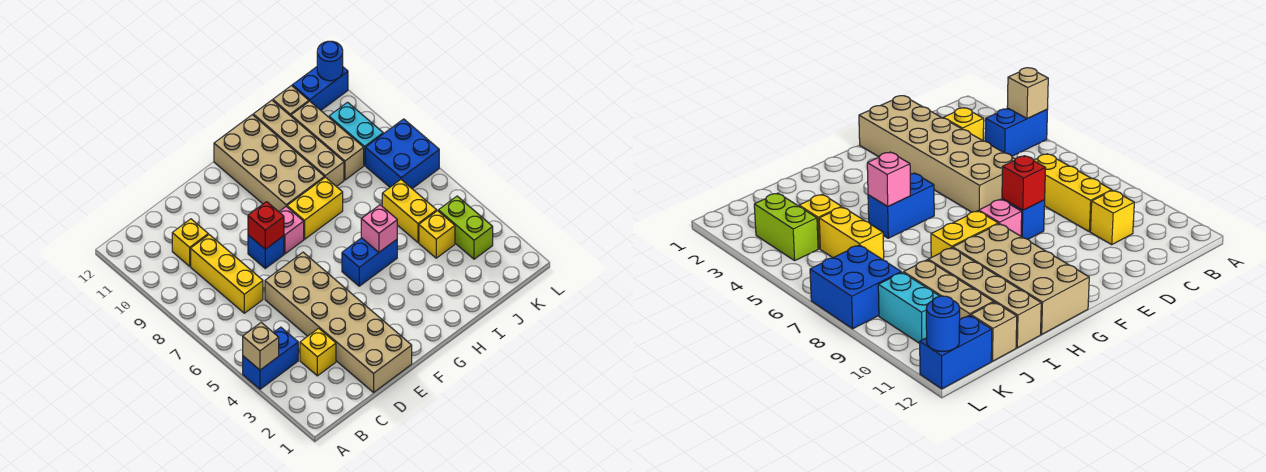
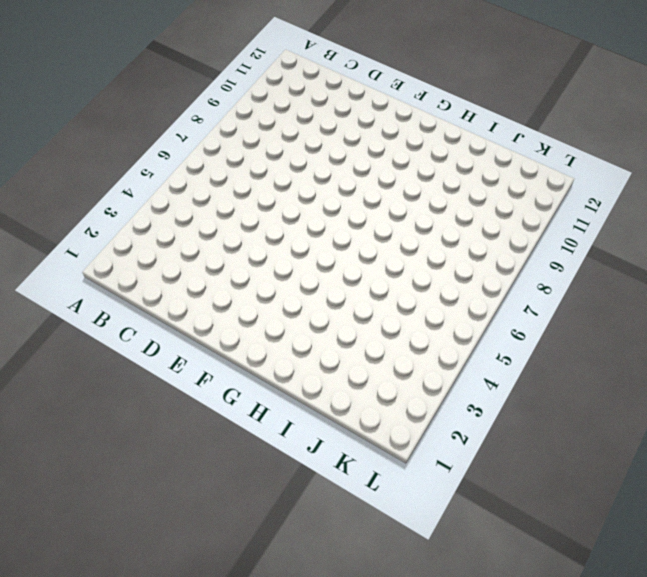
none -> blue brick A4:B4 level 1
none -> yellow brick C3 level 1
none -> yellow brick C7:C9 level 1

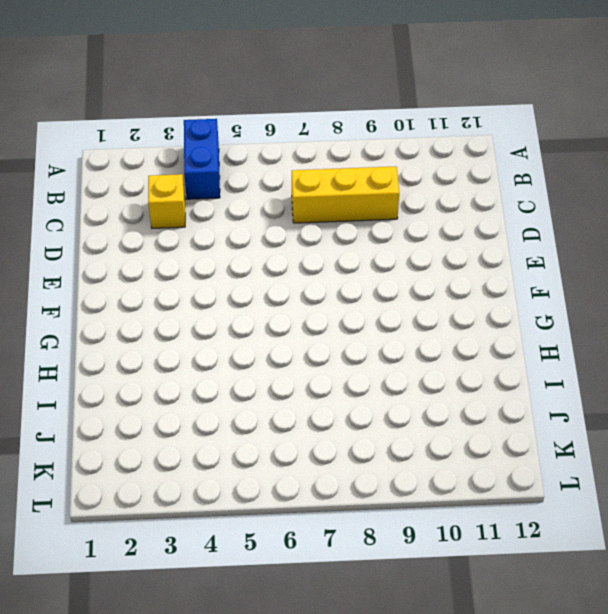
none -> yellow brick C10 level 1
none -> tan brick D1:E6 level 1
none -> blue brick E8 level 1

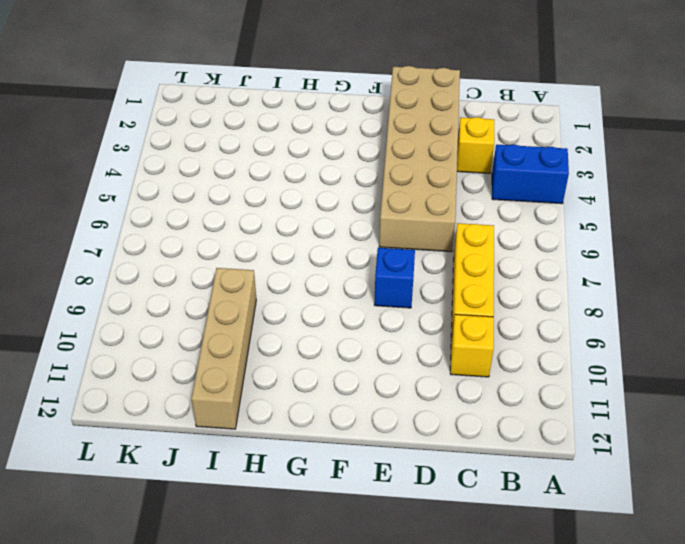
none -> pink brick F8 level 1
none -> blue brick G5:H5 level 1
none -> yellow brick G8:H8 level 1

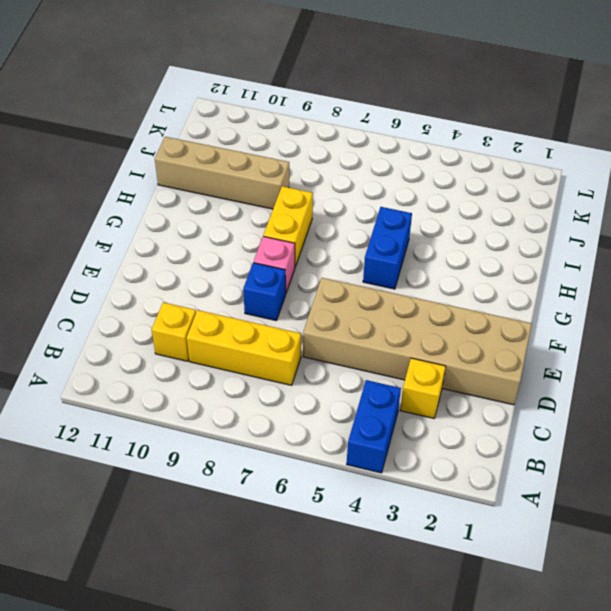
none -> tan brick G9:H12 level 1
none -> yellow brick J4 level 1
none -> yellow brick J5:J6 level 1

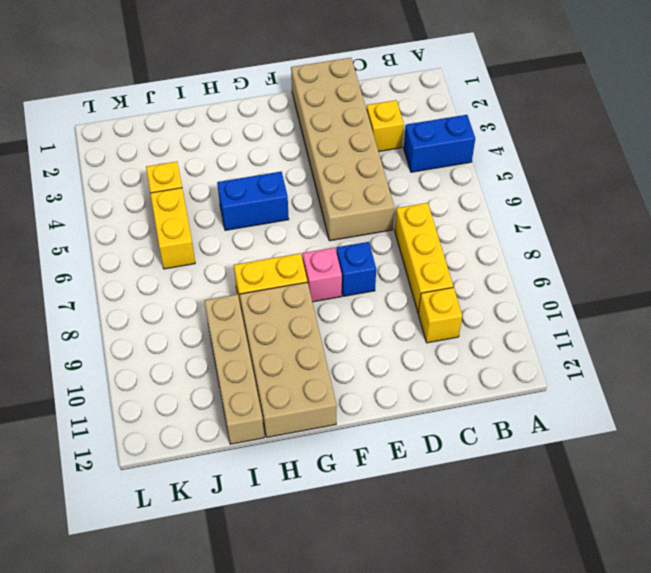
none -> tan brick J9:J11 level 1
none -> tan brick J12 level 1
none -> lime brick K3:K4 level 1

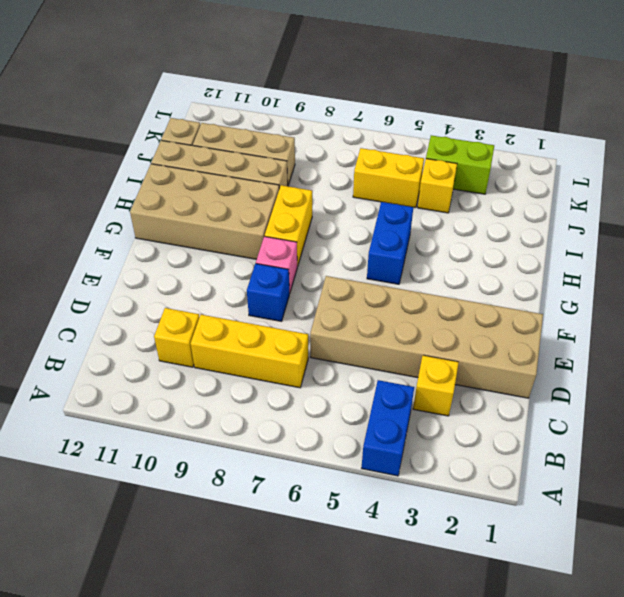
none -> blue brick K7:L8 level 1
none -> cyan brick K9:K10 level 1
none -> blue brick K12:L12 level 1

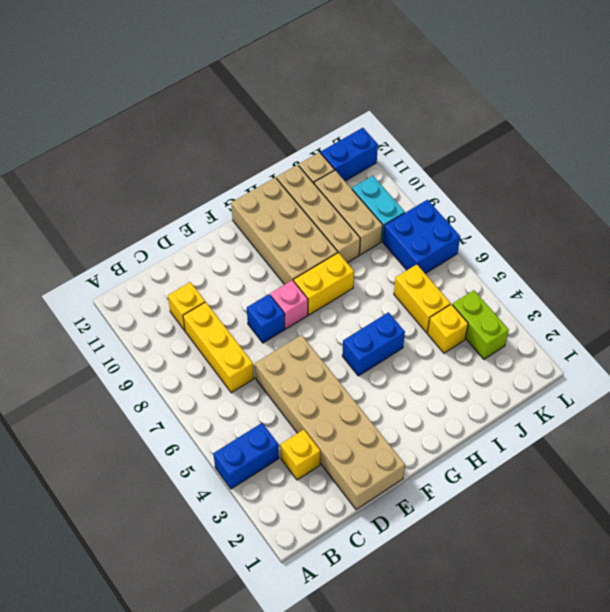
none -> tan brick A4 level 2
none -> red brick E8 level 2
none -> pink brick H5 level 2

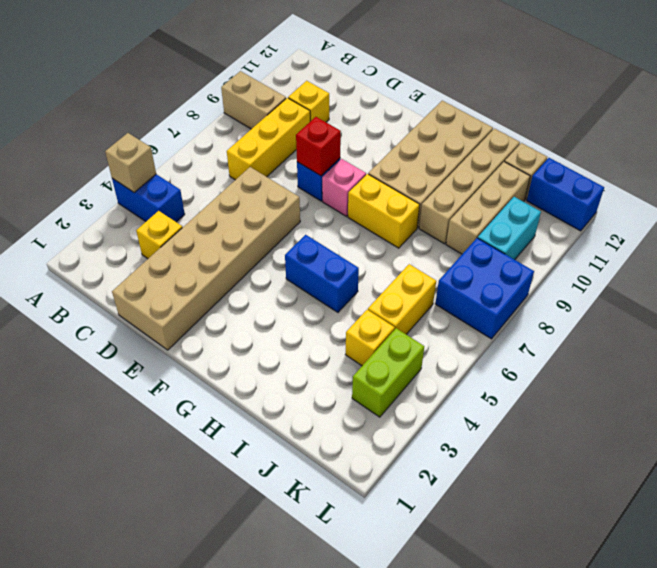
tan brick A9:B9 level 1 -> none
none -> pink brick H5 level 2
none -> blue round brick L12 level 2

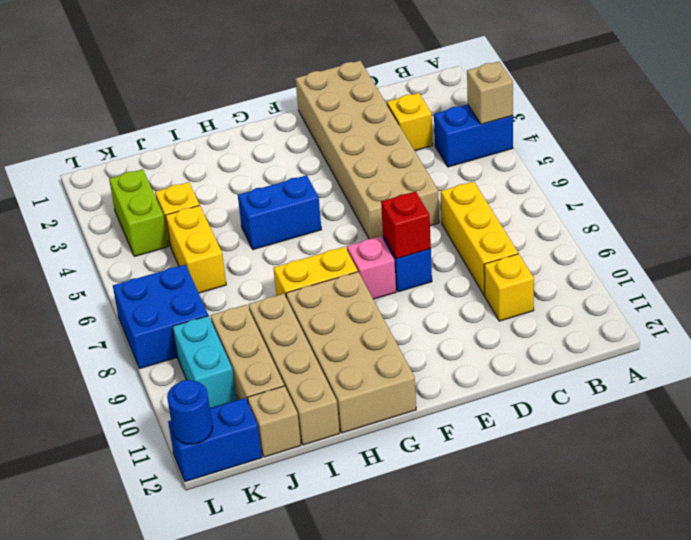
none -> pink brick H5 level 2

